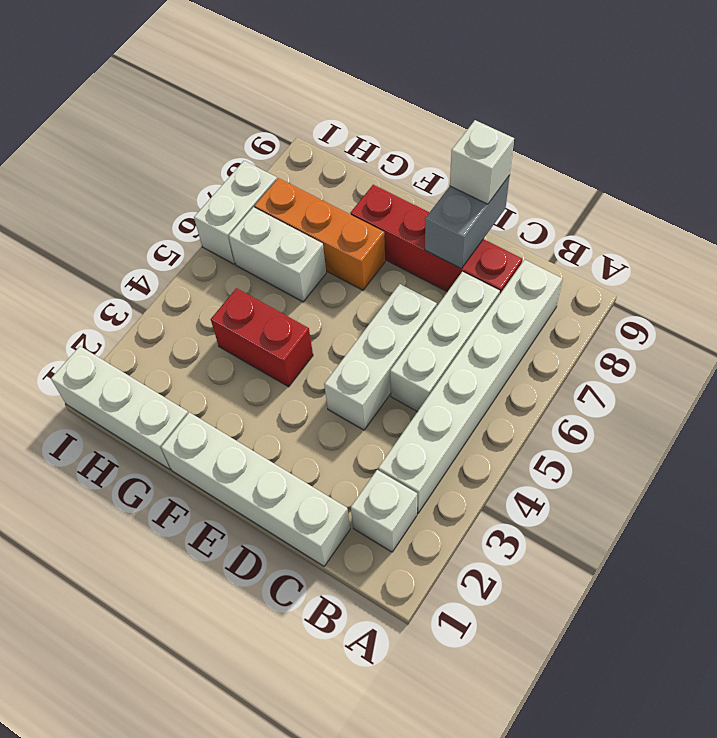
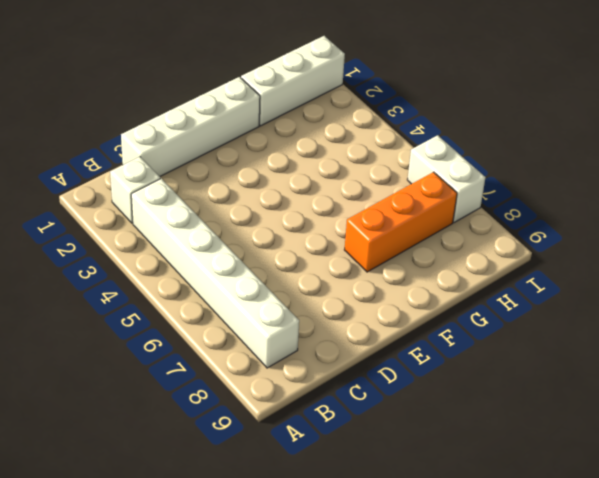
none -> white brick C5:C7 level 1
none -> red brick C8:F8 level 1
none -> white brick D4:D6 level 1

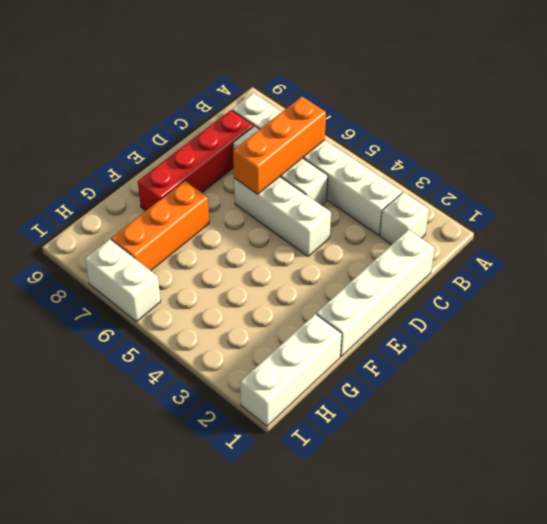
orange brick B6:D6 level 2 -> none
none -> red brick F4:G4 level 1
none -> white brick G6:H6 level 1
none -> grey brick D8:D9 level 2

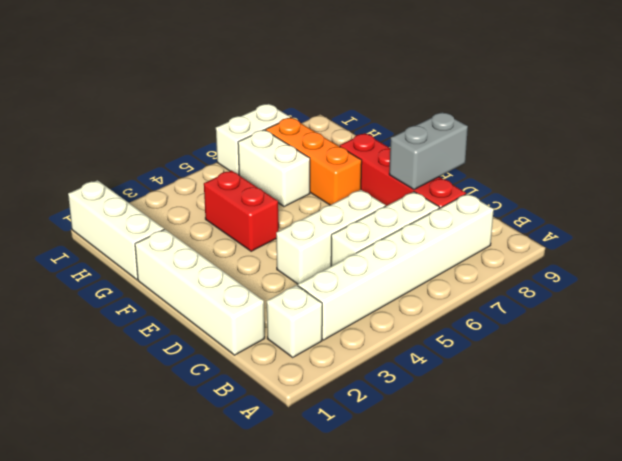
none -> white brick D9 level 3

